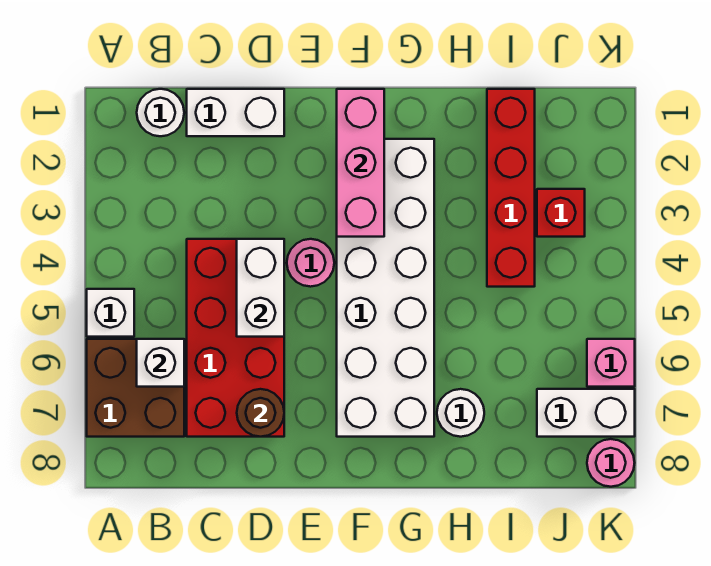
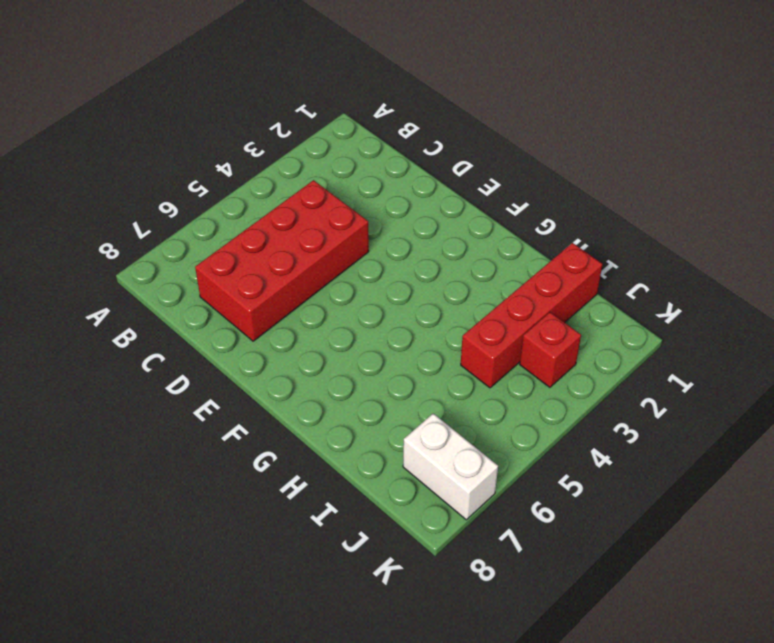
none -> white brick A5 level 1
none -> brown brick A6:B7 level 1
none -> white round brick B1 level 1

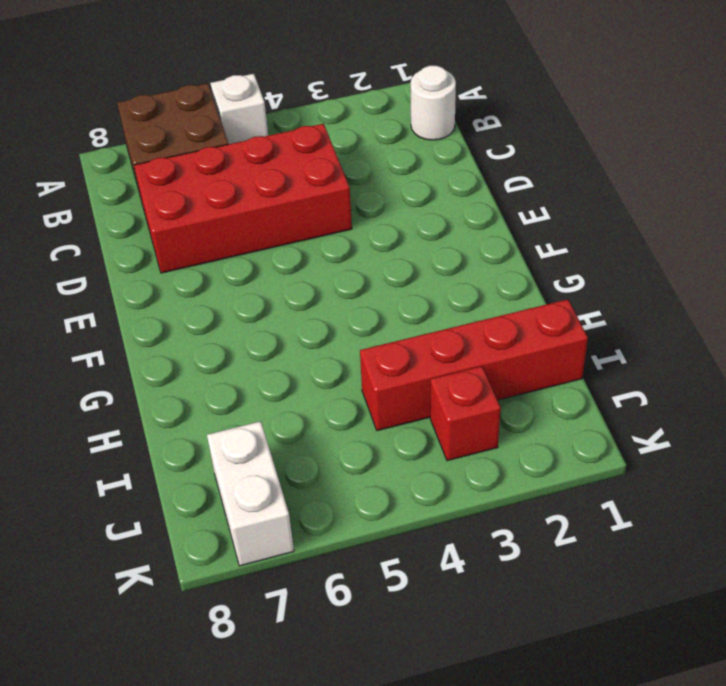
none -> white brick C1:D1 level 1
none -> pink round brick E4 level 1
none -> white brick F2:G7 level 1

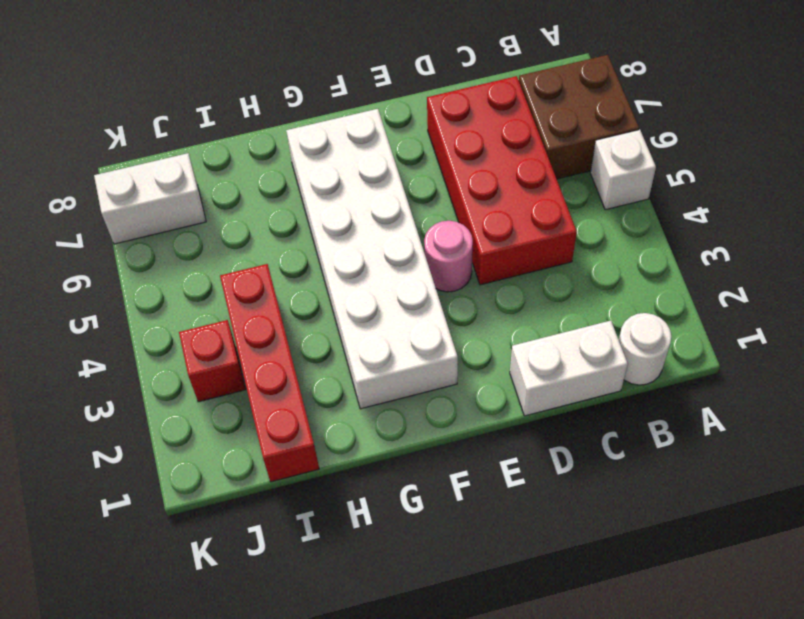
none -> white round brick H7 level 1
none -> pink brick K6 level 1
none -> pink round brick K8 level 1

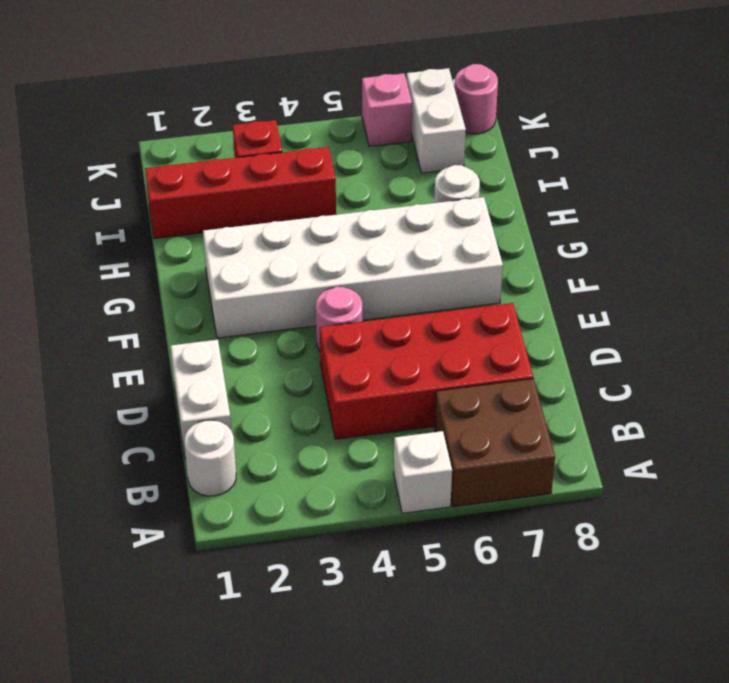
none -> white brick B6 level 2
none -> white brick D4:D5 level 2
none -> brown round brick D7 level 2

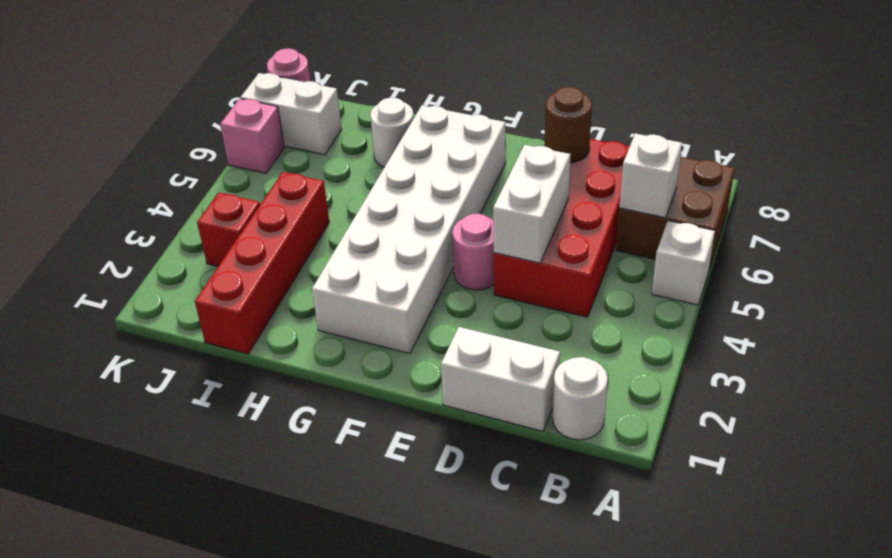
none -> pink brick F1:F3 level 2

